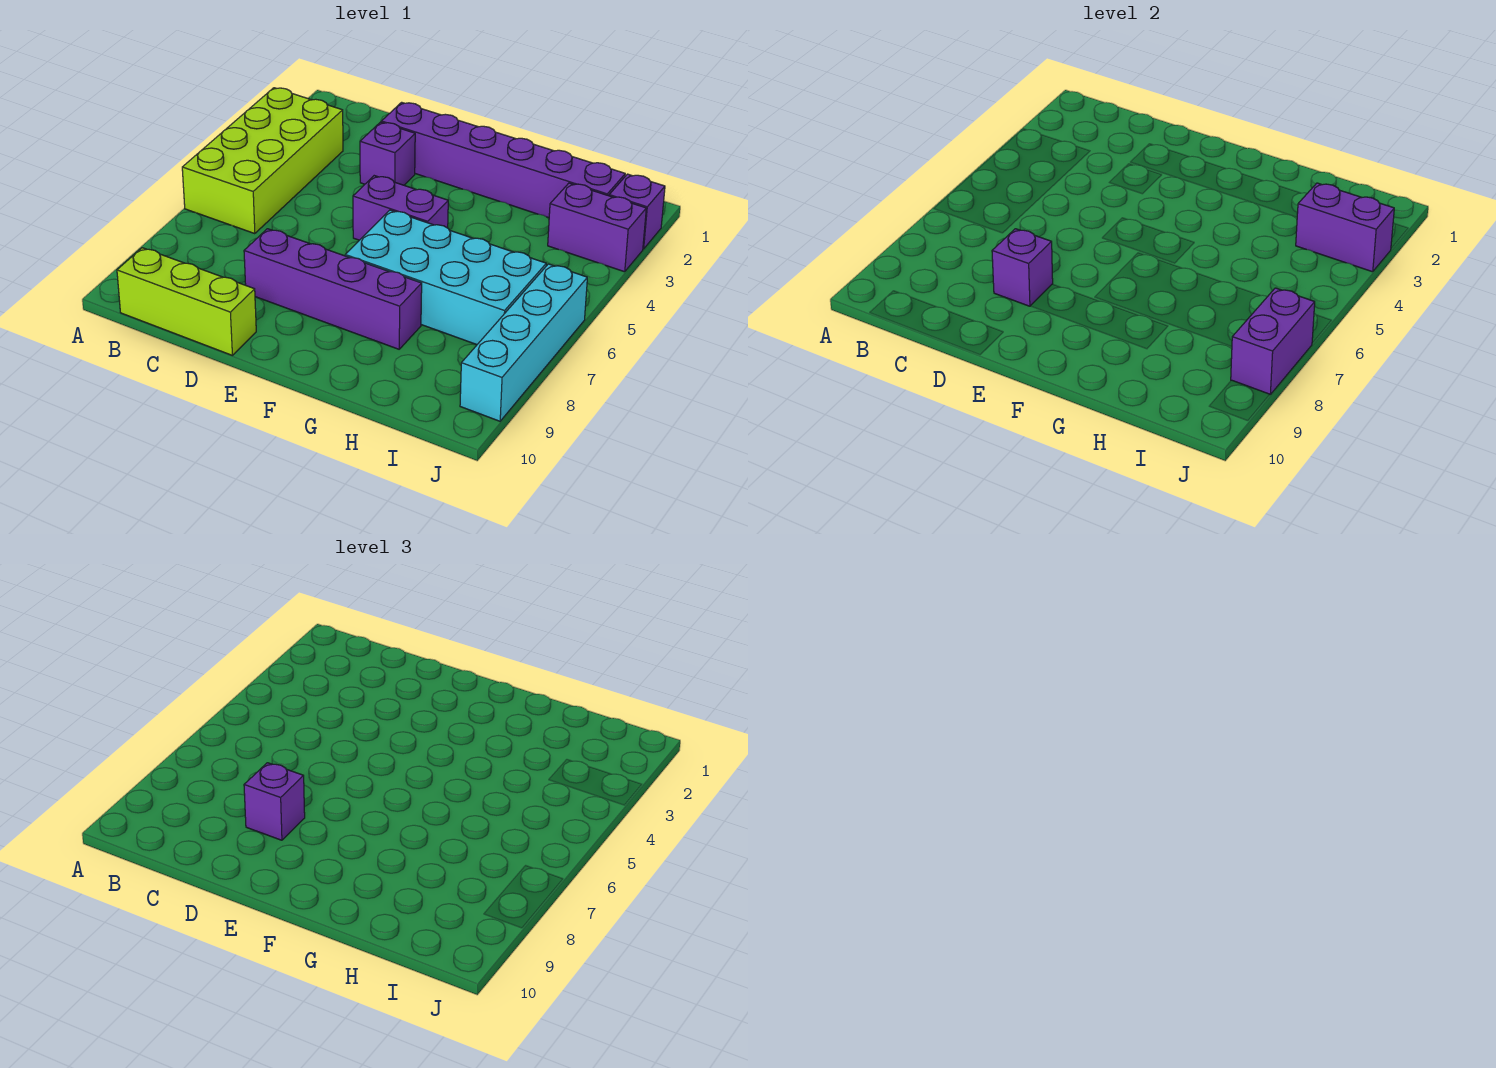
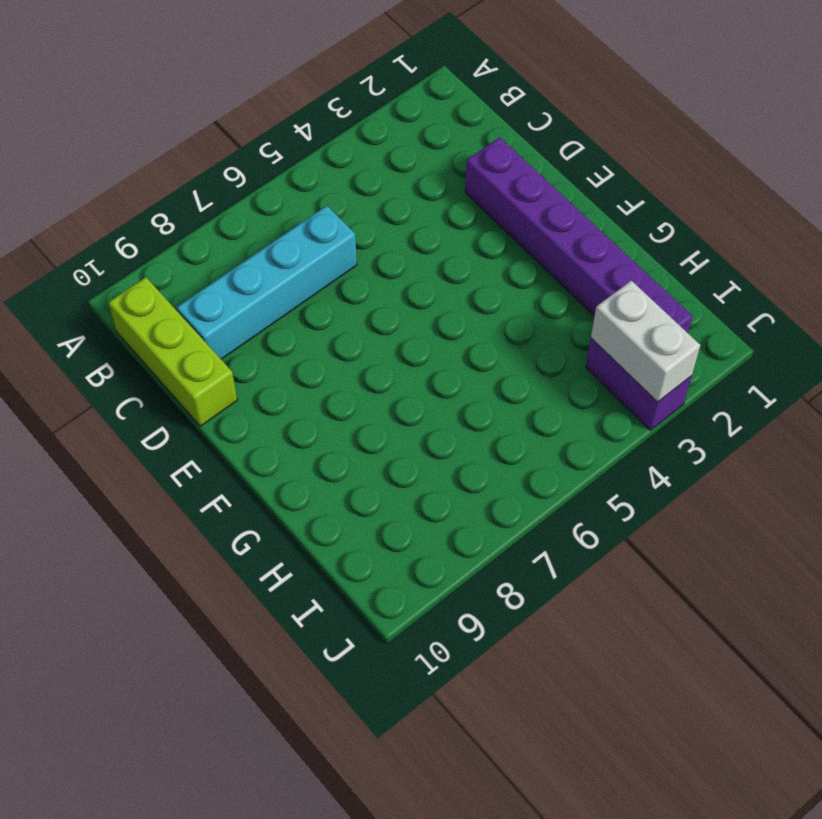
cyan brick C6:C9 level 1 -> cyan brick J6:J9 level 1
white brick I3:J3 level 2 -> purple brick I3:J3 level 2
none -> lime brick A3:B6 level 1
none -> purple brick D3 level 1
none -> purple brick D8:G8 level 1

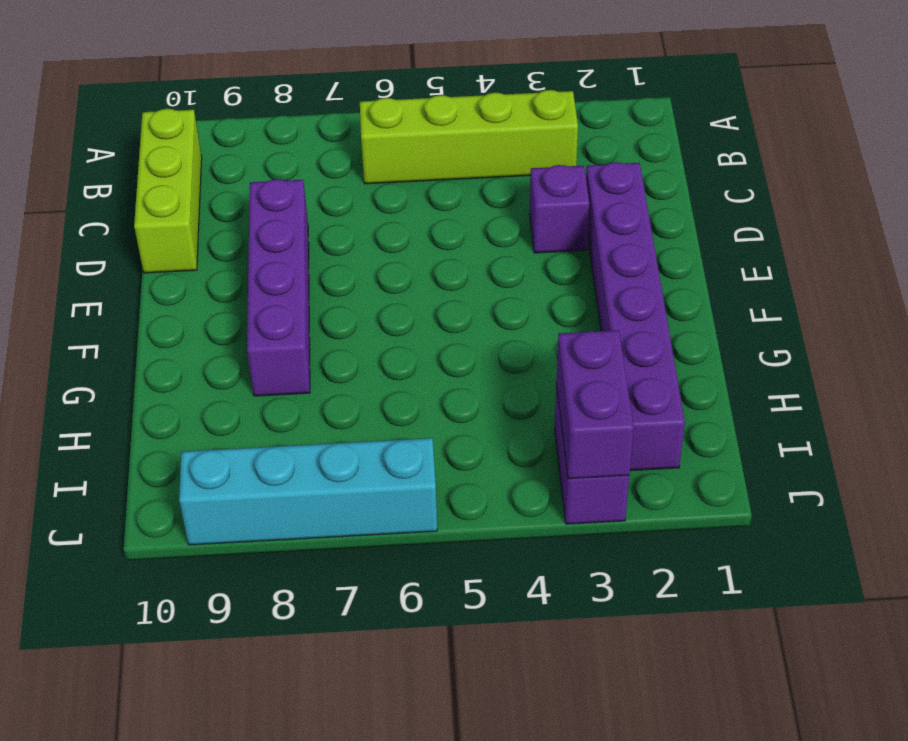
lime brick B3:B6 level 1 -> lime brick A3:B6 level 1
none -> purple brick E5:F5 level 1
none -> cyan brick F6:I7 level 1
none -> purple brick J2 level 1

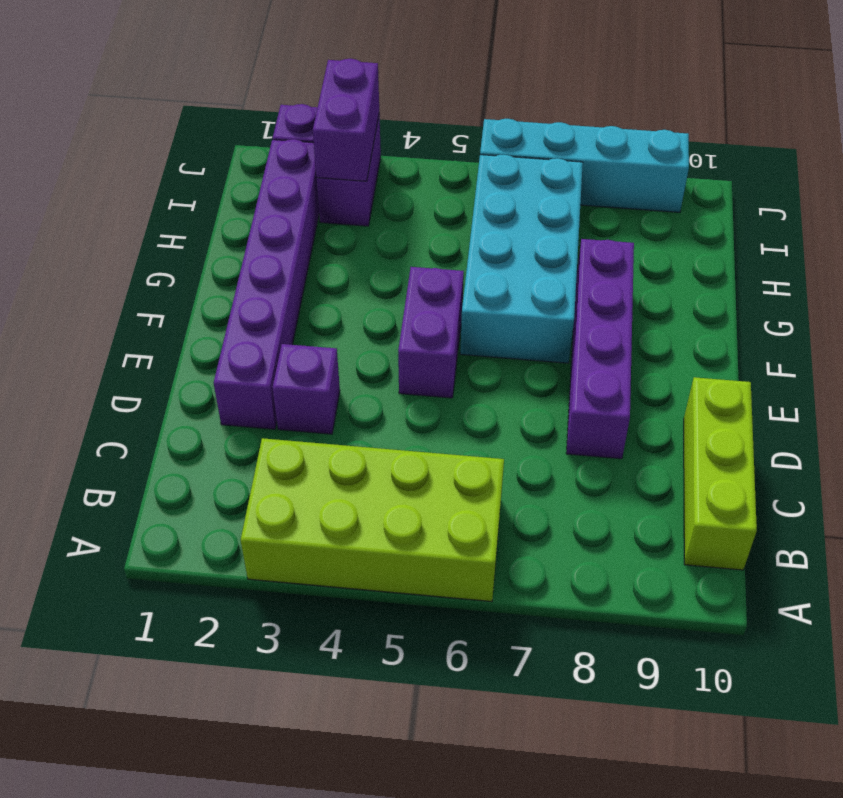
none -> purple brick D8 level 2
none -> purple brick J7:J8 level 2
none -> purple brick D8 level 3

